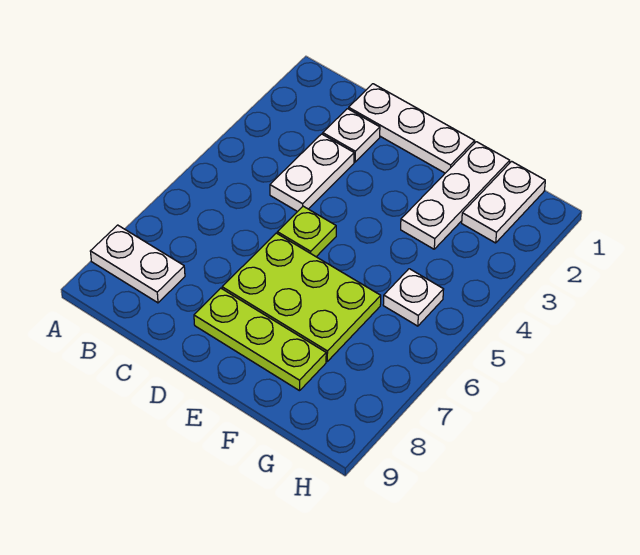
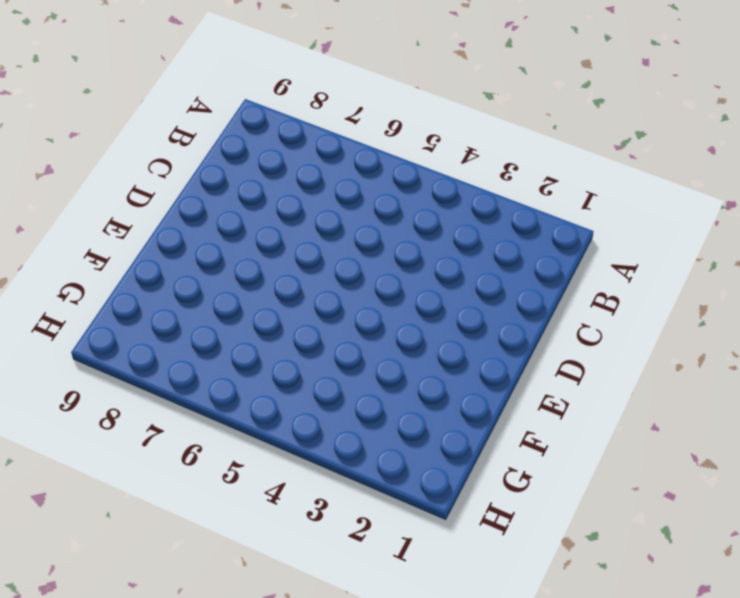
none -> white plate A8:B8 level 1
none -> white plate C1:E1 level 1

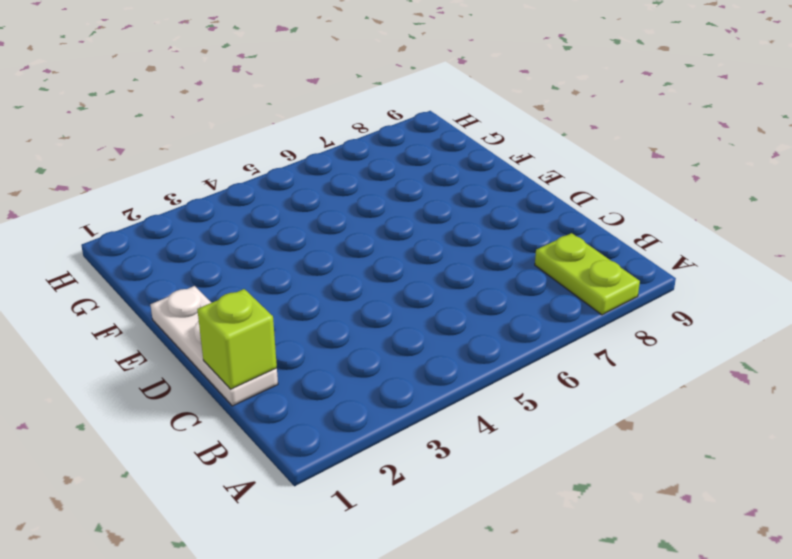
lime plate A8:B8 level 1 -> white plate A8:B8 level 1
lime brick C1 level 2 -> none
none -> white plate C2 level 1
none -> white plate C3:C4 level 1

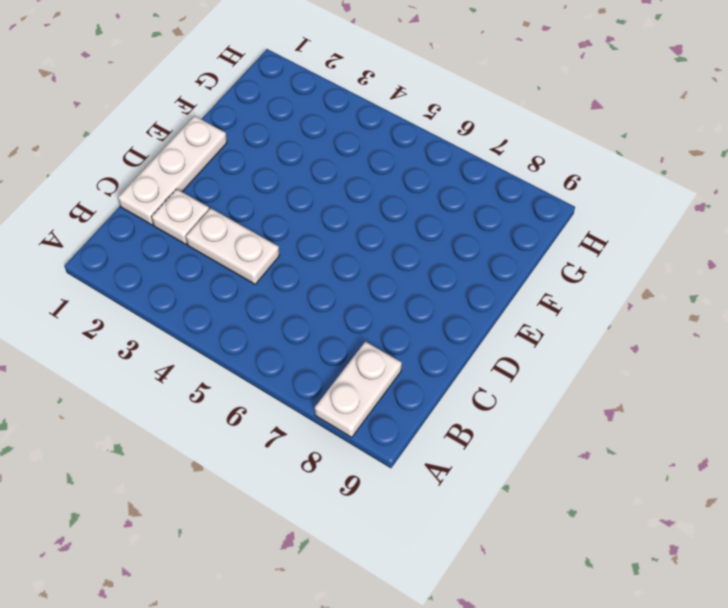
none -> lime plate D5 level 1
none -> lime plate D6:F7 level 1

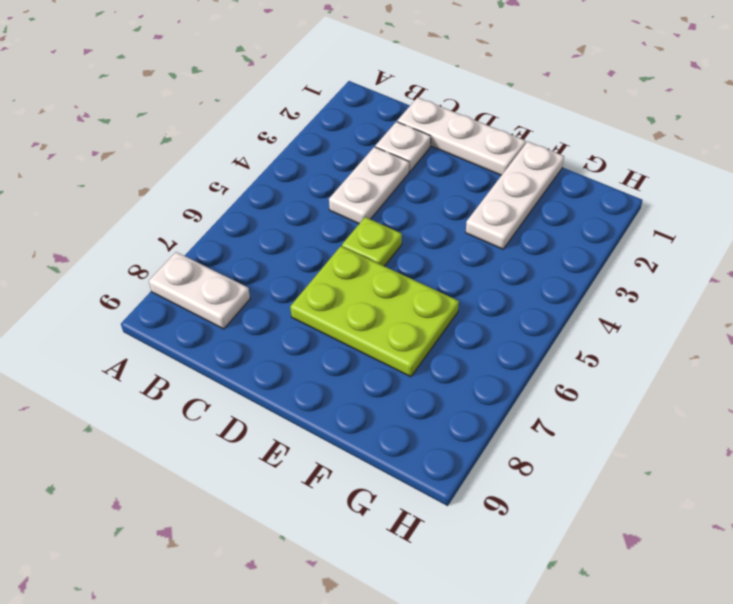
none -> lime plate D8:F8 level 1
none -> white plate G1:G2 level 1

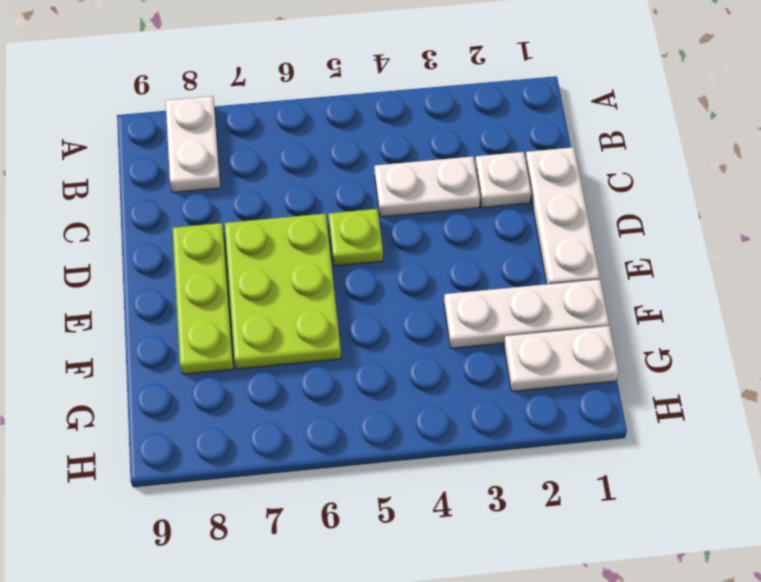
none -> white plate G5 level 1

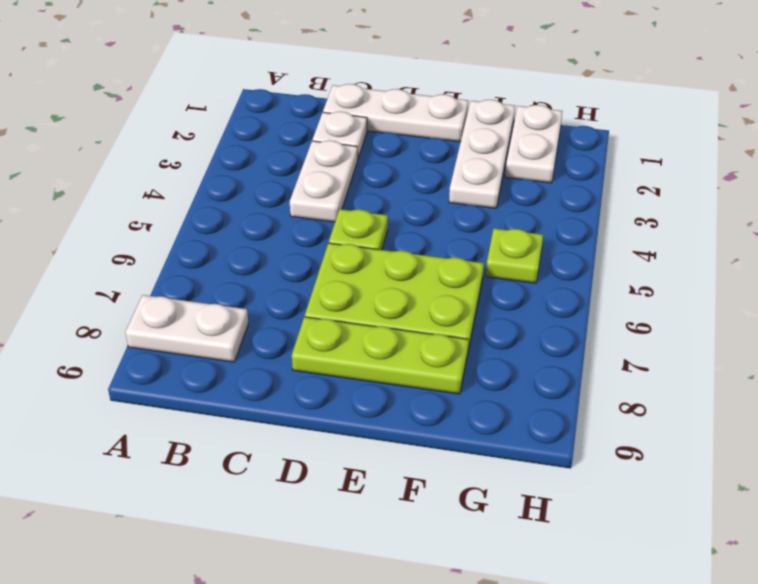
lime plate G5 level 1 -> white plate G5 level 1

